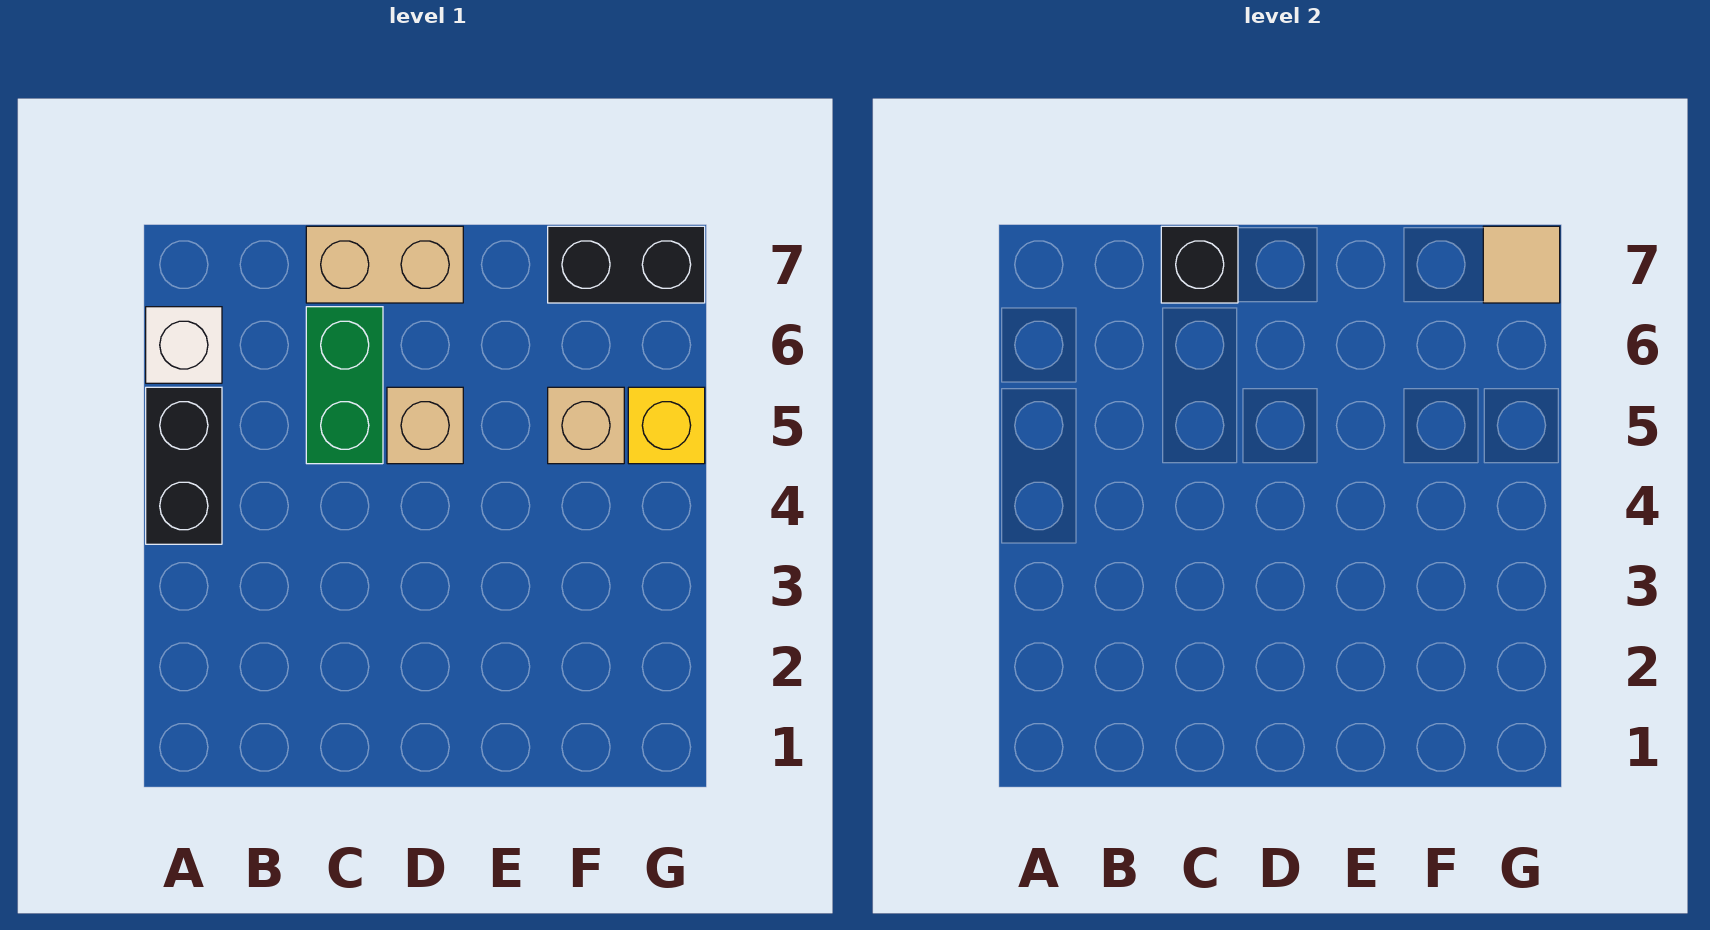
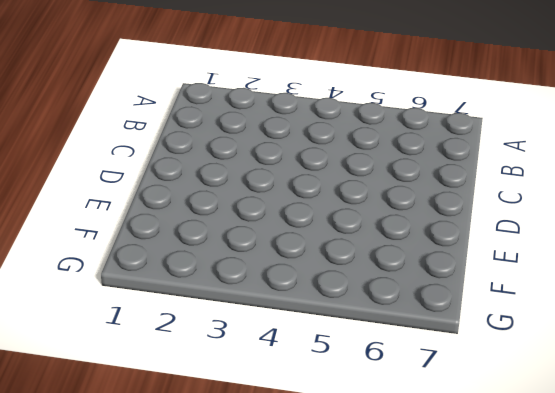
none -> black brick A4:A5 level 1
none -> white brick A6 level 1

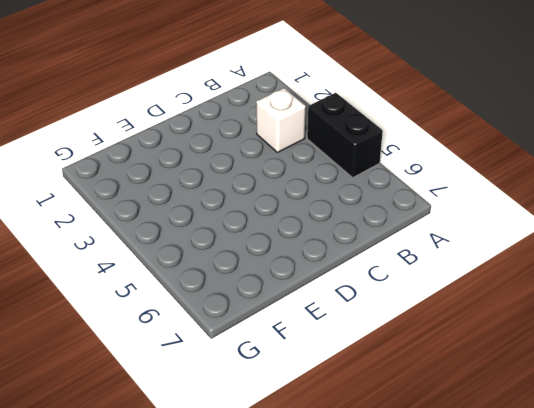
white brick B3 level 1 -> white brick A6 level 1
none -> green brick C5:C6 level 1
none -> tan brick C7:D7 level 1

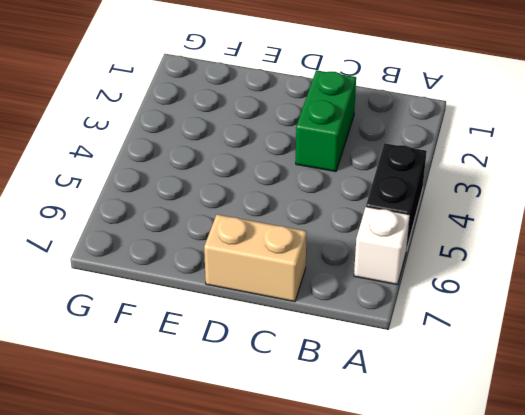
green brick C2:C3 level 1 -> green brick C5:C6 level 1
none -> tan brick D5 level 1
none -> tan brick F5 level 1

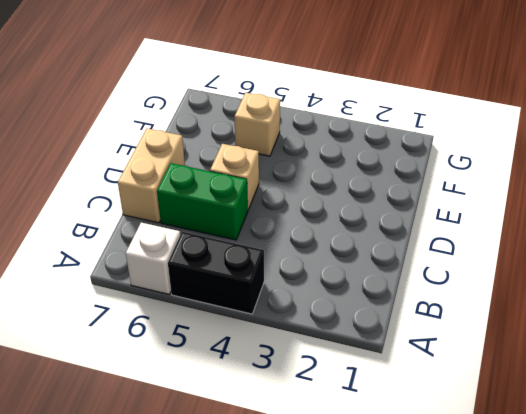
none -> black brick F7:G7 level 1
none -> yellow brick G5 level 1

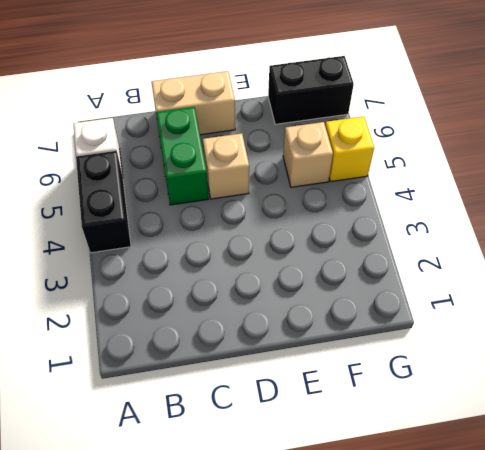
none -> black brick C7 level 2
none -> tan tile G7 level 2

